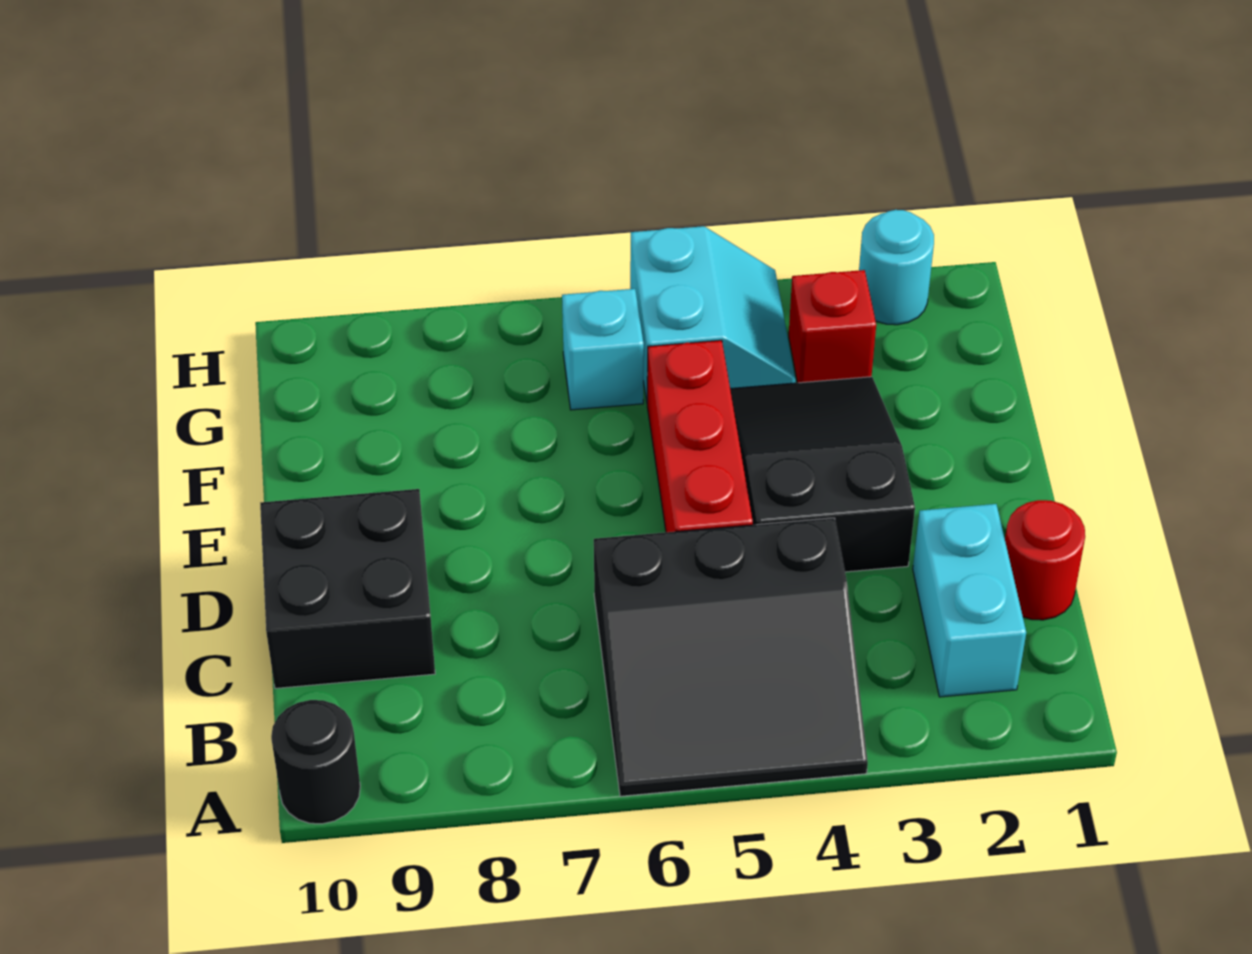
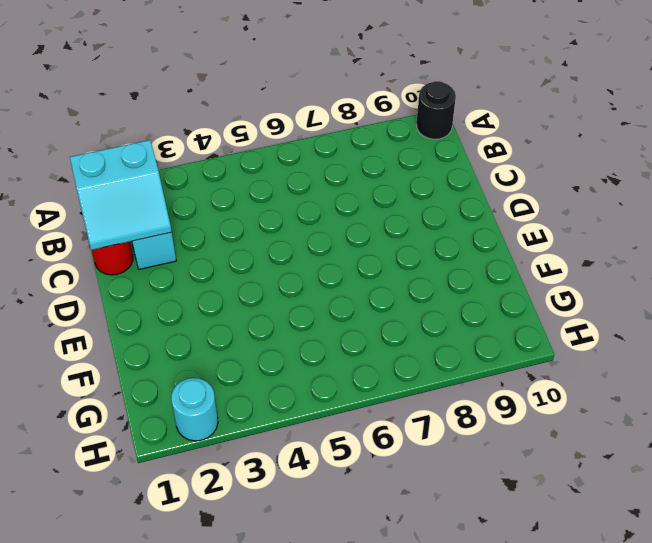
cyan slope B1:C2 level 2 top B -> cyan slope G4:H5 level 1 top 5
none -> black slope A4:C6 level 1 top C
none -> black brick C9:D10 level 1

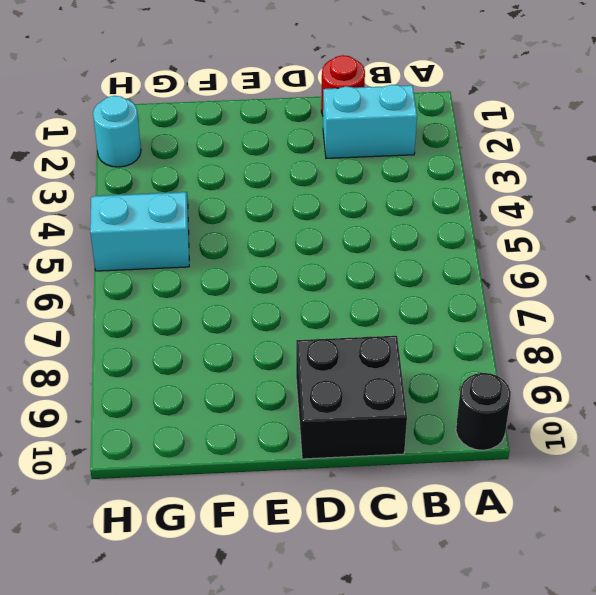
none -> black slope A4:C6 level 1 top C
none -> black slope D3:F4 level 1 top D

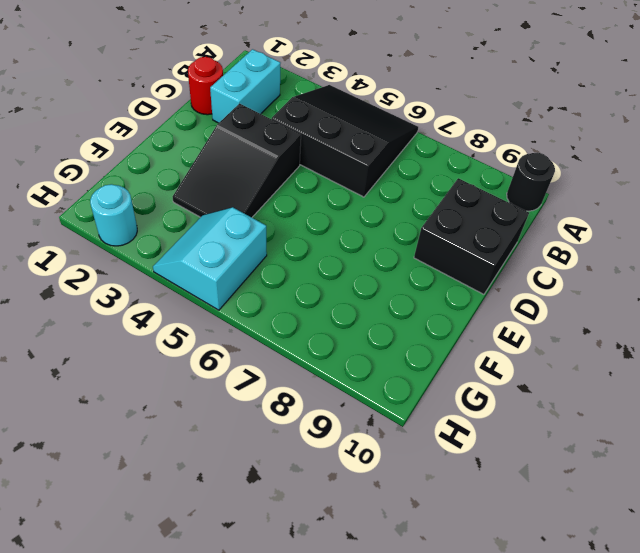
none -> red brick D5:F5 level 1
none -> red brick G3 level 1

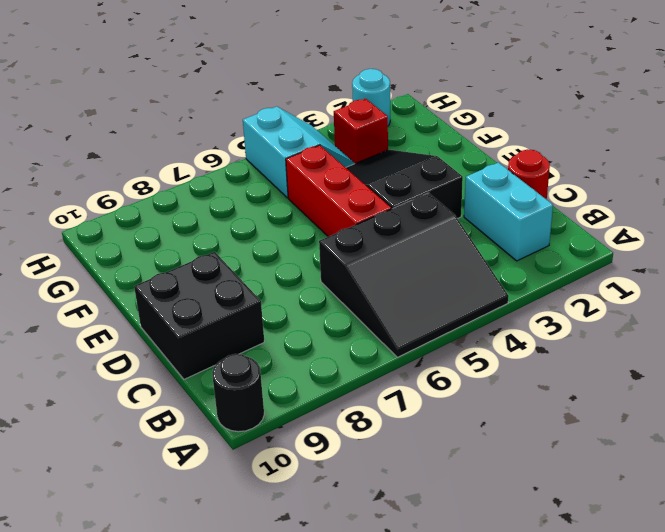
none -> cyan brick G6 level 1

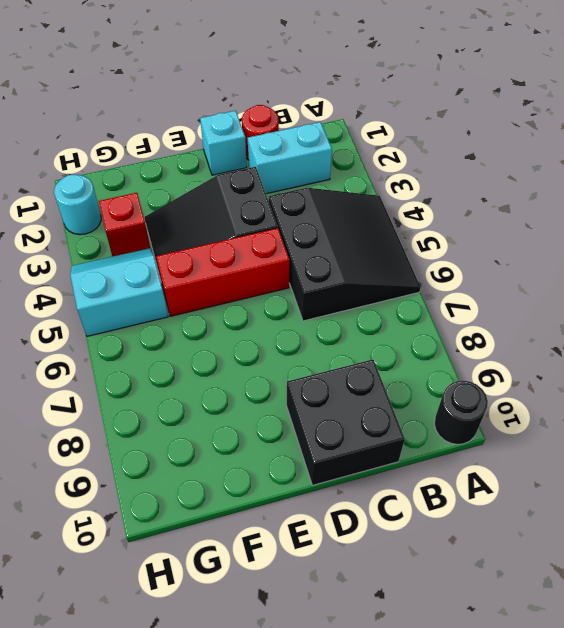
cyan brick D1 level 1 -> cyan brick G6 level 1

